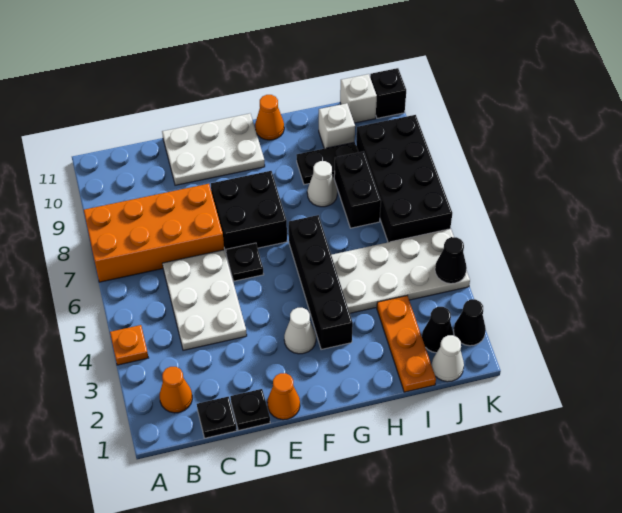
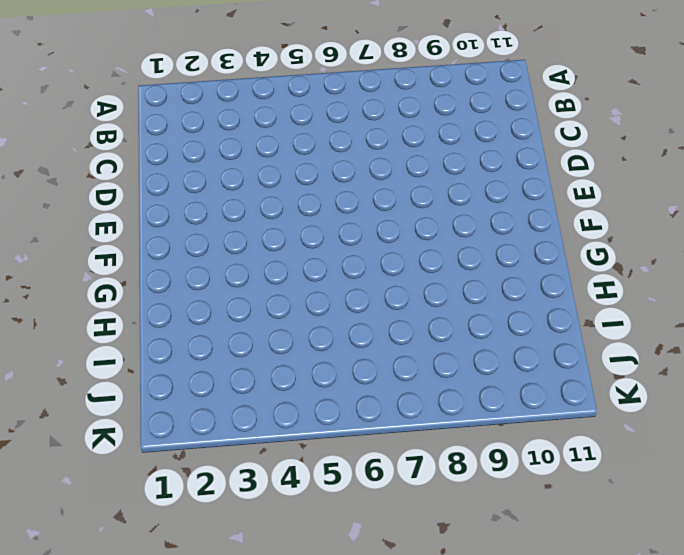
none -> orange plate A4 level 1
none -> orange brick A7:D8 level 1
none -> orange cone B2 level 1

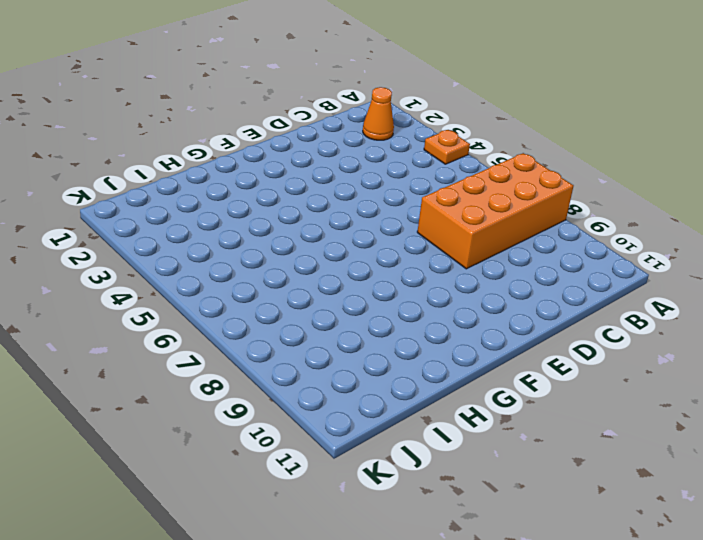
none -> black plate C1 level 1
none -> white plate C4:D6 level 1
none -> black plate D1 level 1

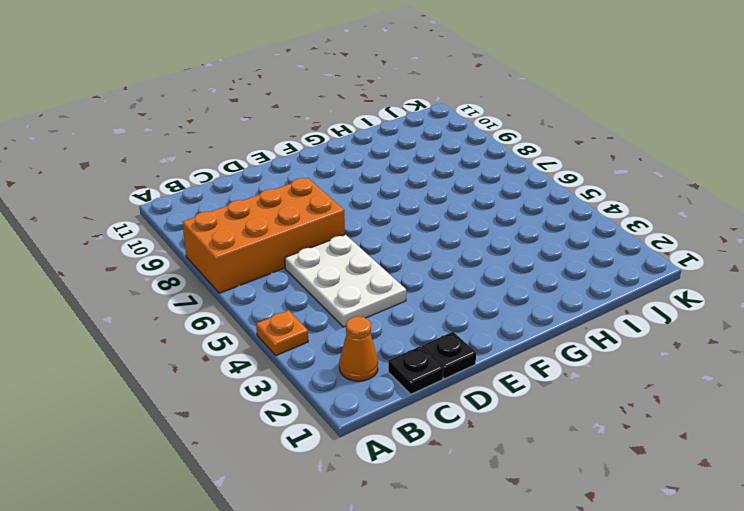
none -> white plate D10:F11 level 1
none -> orange cone E1 level 1
none -> black plate E6 level 1

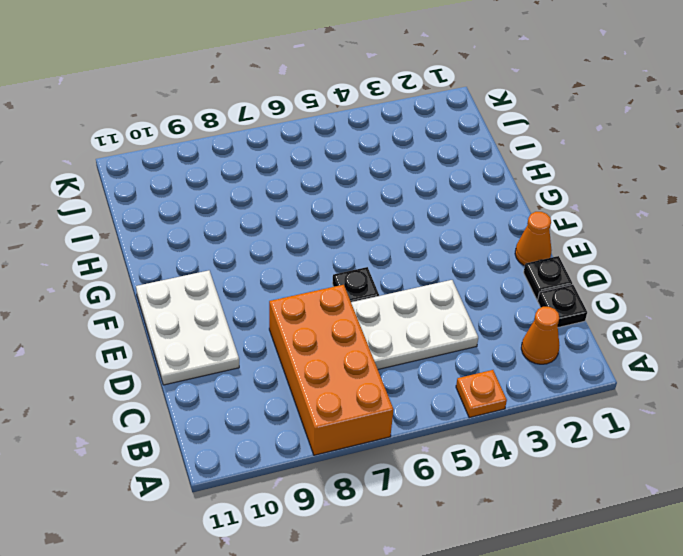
none -> black brick E7:F8 level 1
none -> white cone F3 level 1
none -> black brick G3:G6 level 1

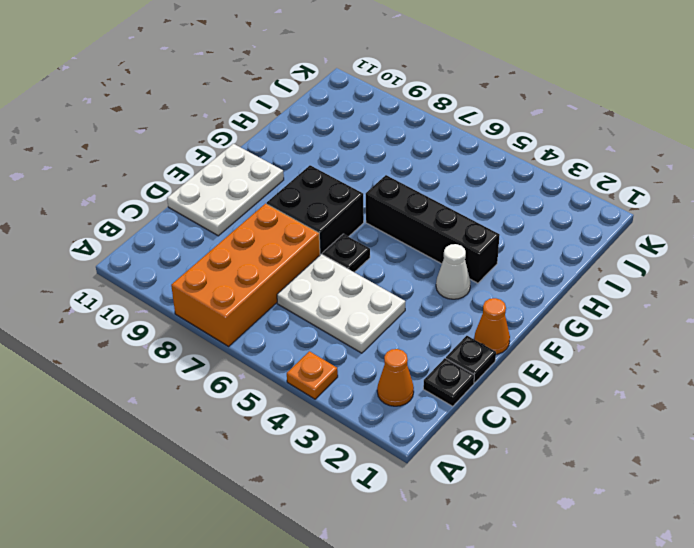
none -> orange cone G11 level 1
none -> white plate H4:K5 level 1
none -> white cone H8 level 1

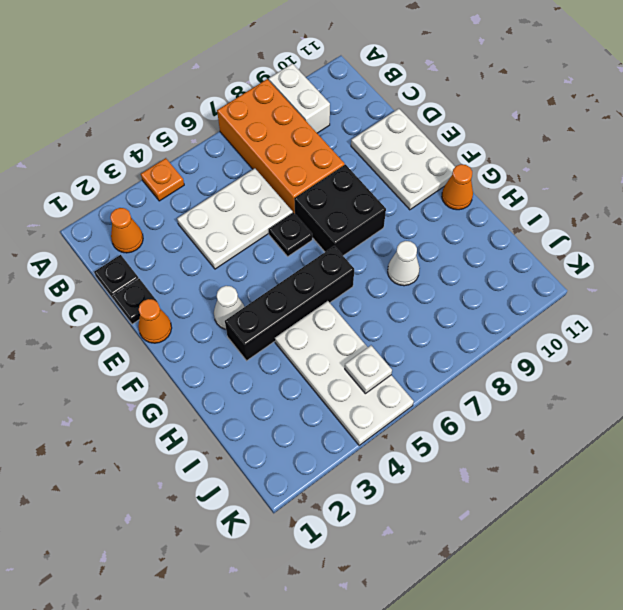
white brick A9:B9 level 1 -> none
white plate J5 level 2 -> none
none -> black plate H9:I9 level 1
none -> orange plate I1:I3 level 1
none -> black brick I7:I8 level 1

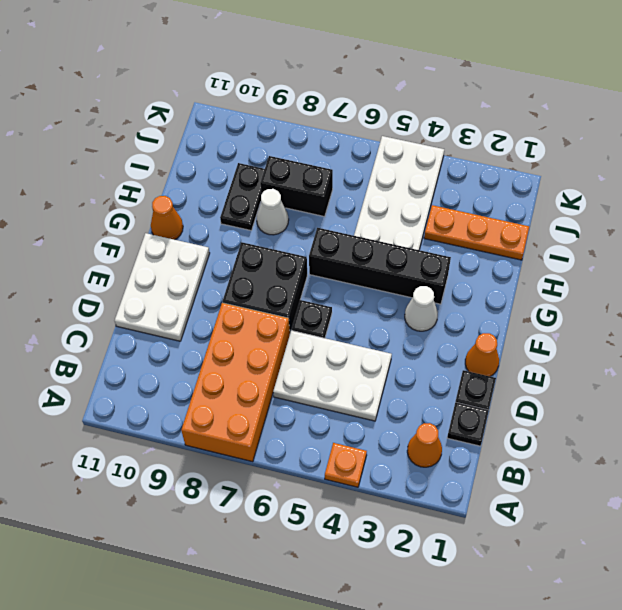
none -> white brick I10 level 1
none -> white cone J1 level 1
none -> black cone J2 level 1

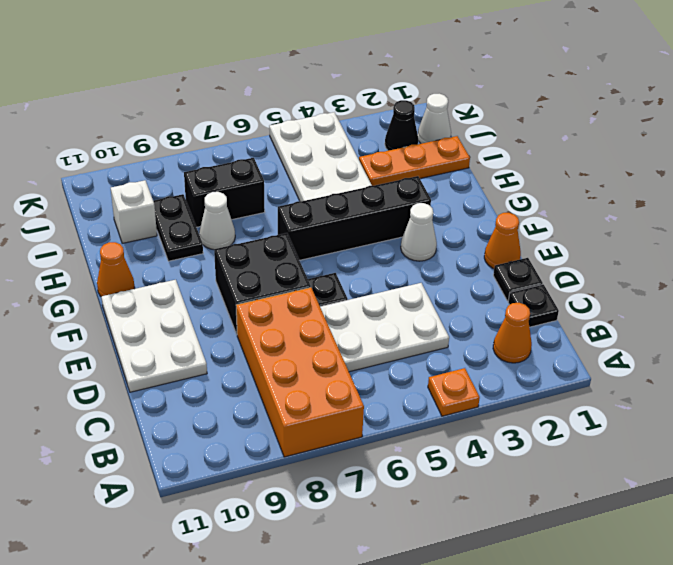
none -> black brick J6:K9 level 1
none -> white brick J11 level 1
none -> black cone K2 level 1

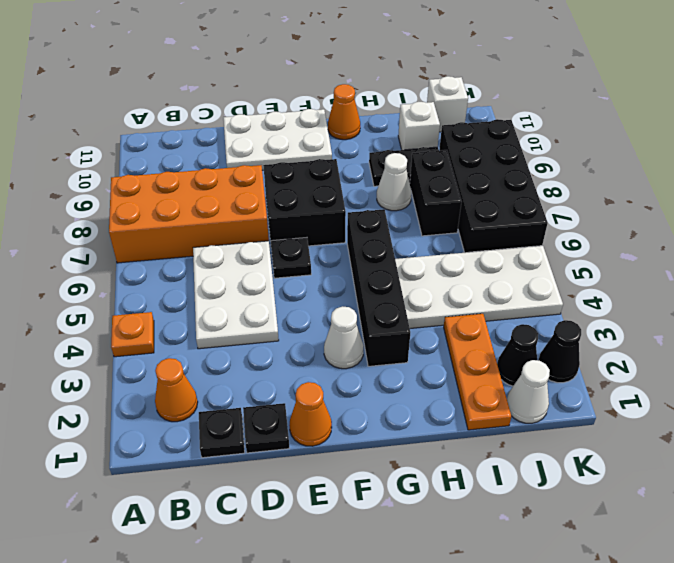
none -> black brick K11 level 1
none -> black cone K4 level 2

